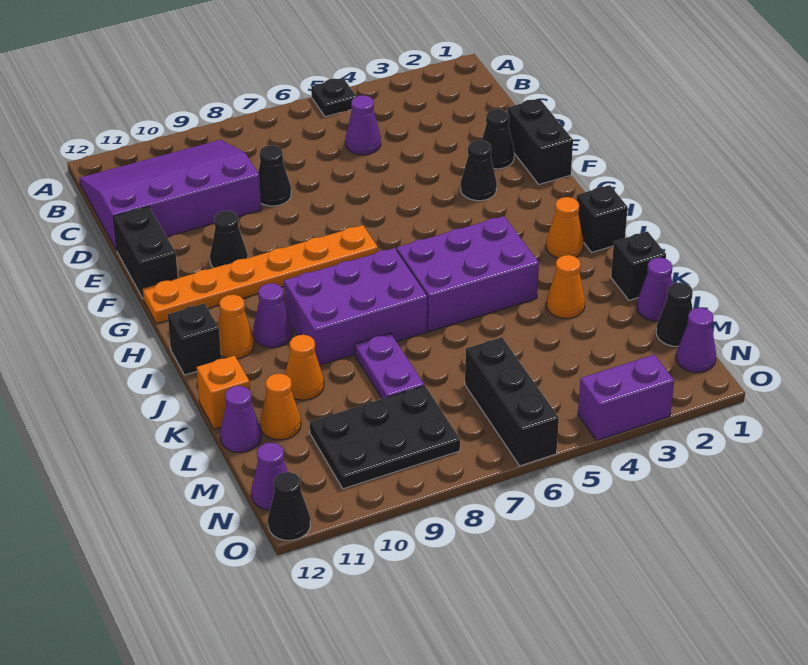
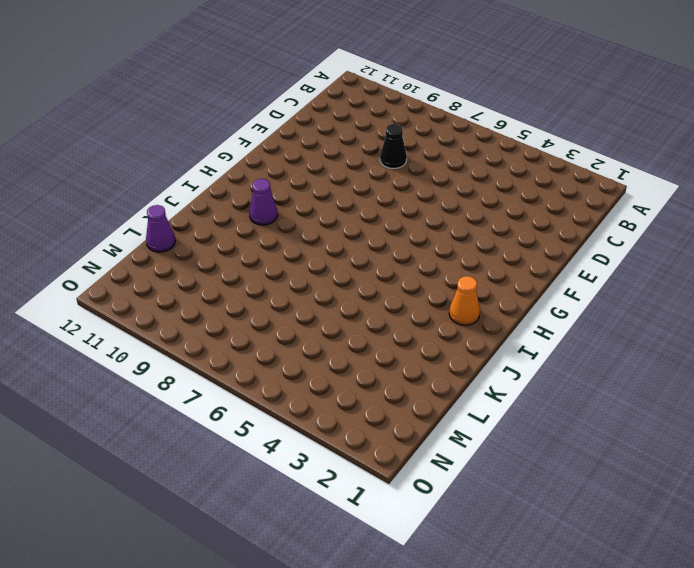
none -> black plate A5 level 1
none -> purple slope B9:D12 level 1 top D
none -> purple cone C5 level 1
none -> black brick E1:F1 level 1

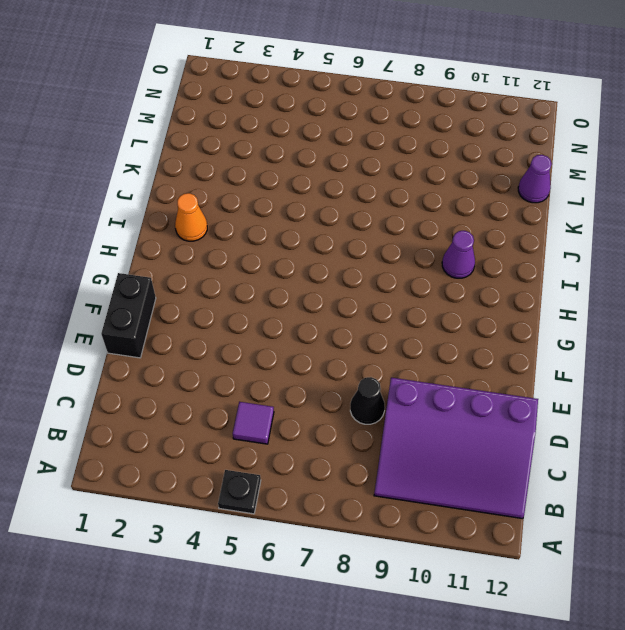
purple tile C5 level 1 -> purple cone C5 level 1
none -> black cone E2 level 1
none -> black brick E12:F12 level 1
none -> black cone F3 level 1
none -> black cone F10 level 1

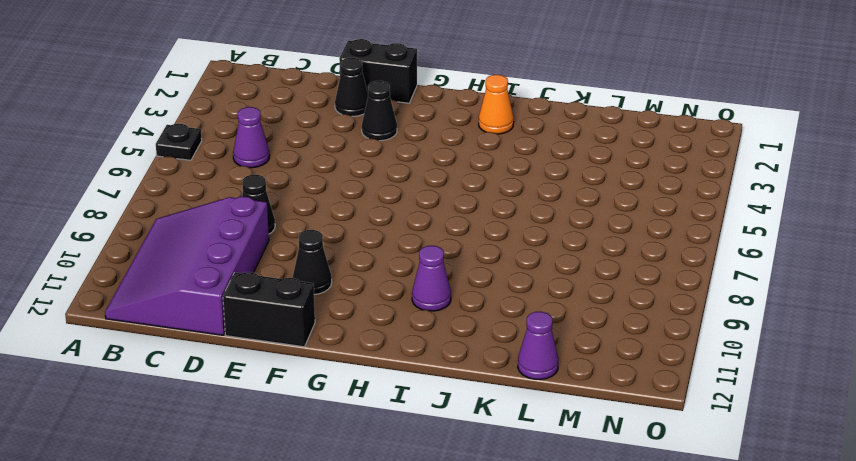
none -> orange plate G7:G12 level 1
none -> black brick I1 level 1
none -> purple brick I4:J6 level 1
none -> purple brick I7:J9 level 1

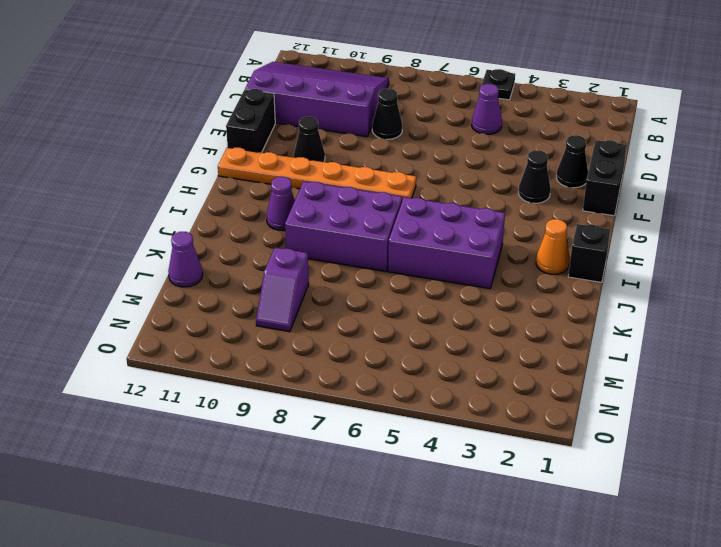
purple slope L9:M9 level 1 top L -> black plate M8:N10 level 1
none -> orange cone I11 level 1
none -> black brick I12 level 1
none -> black brick K1 level 1
none -> orange cone K3 level 1

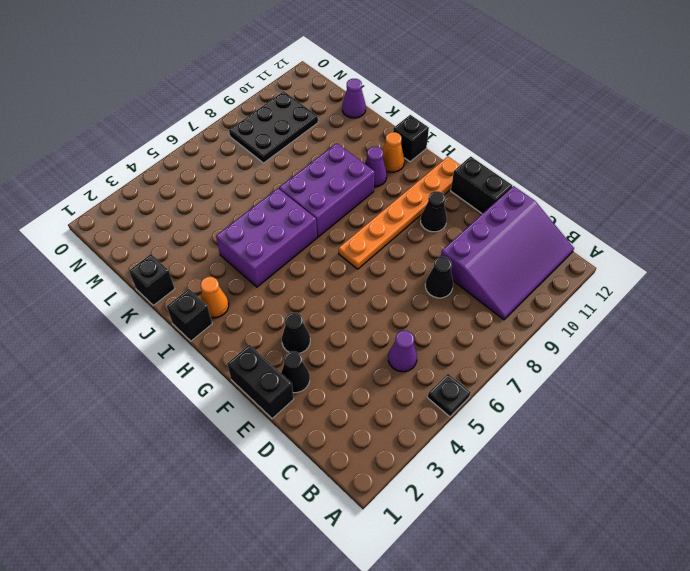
none -> orange cone K3 level 1
none -> purple plate K8:L8 level 1
none -> orange cone K10 level 1
none -> orange brick K12 level 1

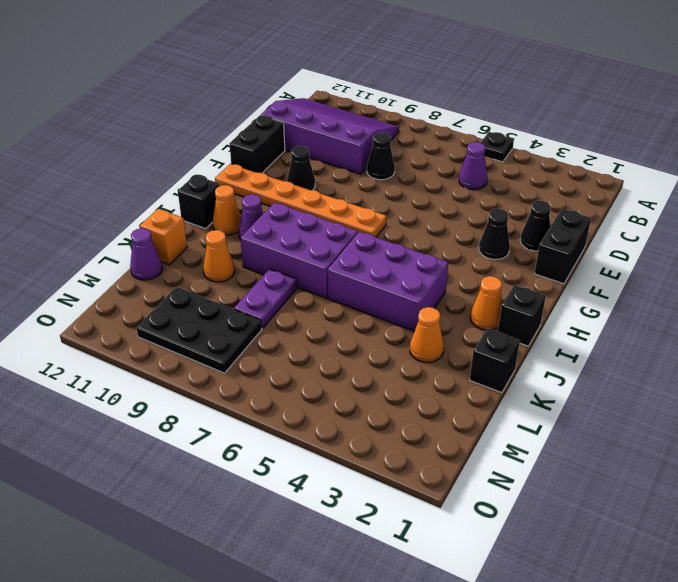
none -> purple cone L1 level 1
none -> orange cone L11 level 1
none -> black cone M1 level 1
none -> black brick M6:O6 level 1

